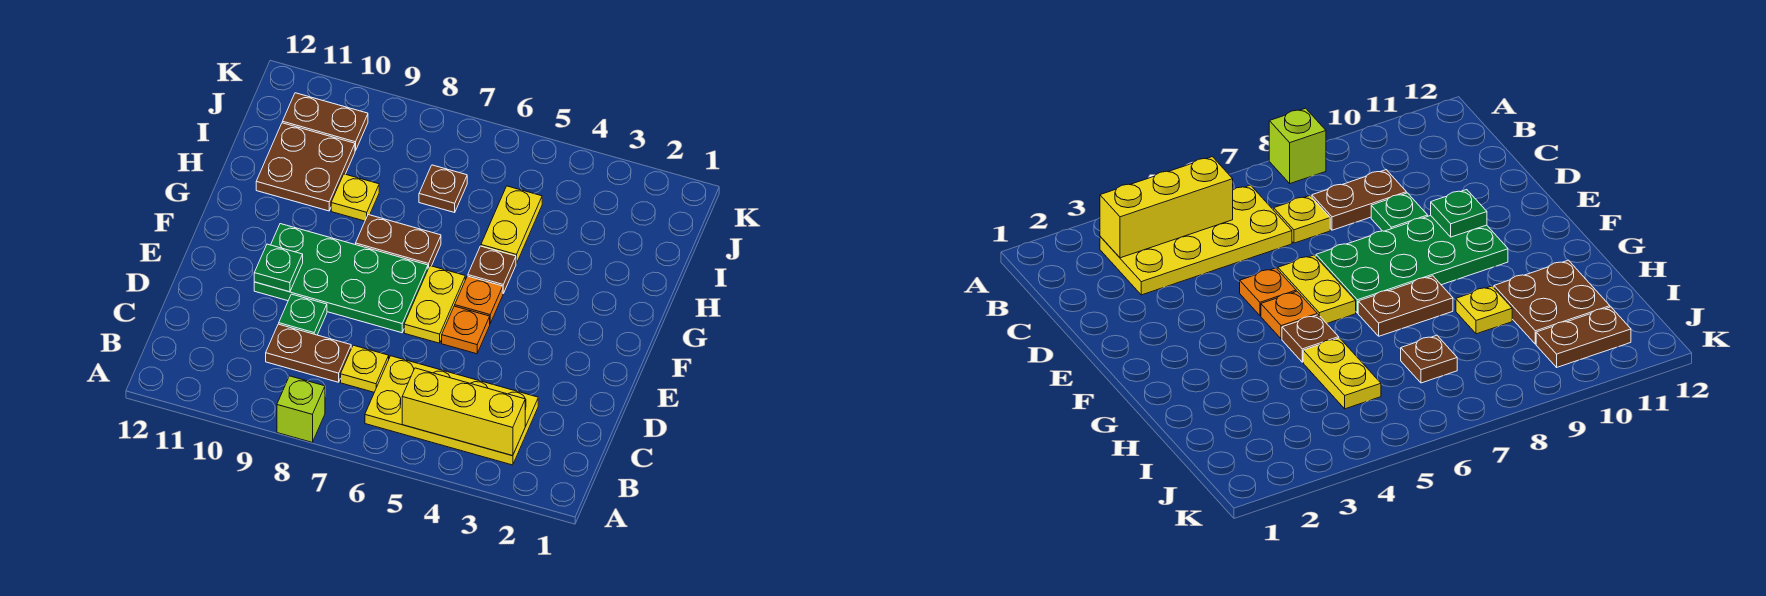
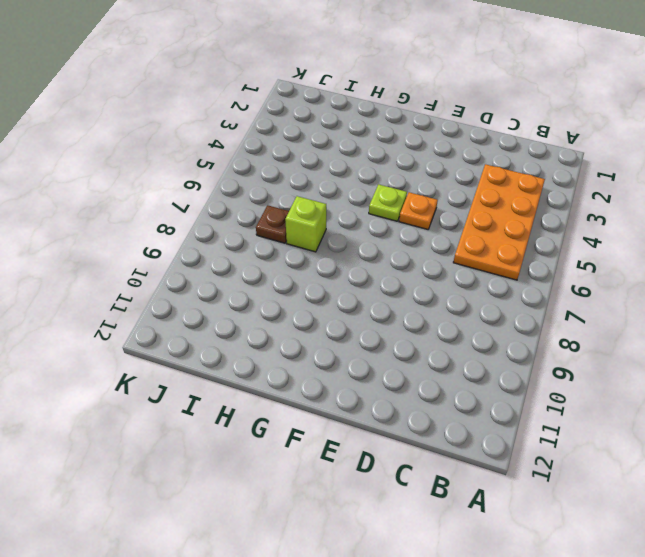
orange plate B3:C6 level 1 -> yellow plate B3:C6 level 1
lime plate F5 level 1 -> orange plate F5 level 1
lime brick H7 level 1 -> lime brick A8 level 1
none -> yellow plate C7 level 1
none -> brown plate C8:C9 level 1
none -> green plate D9 level 1

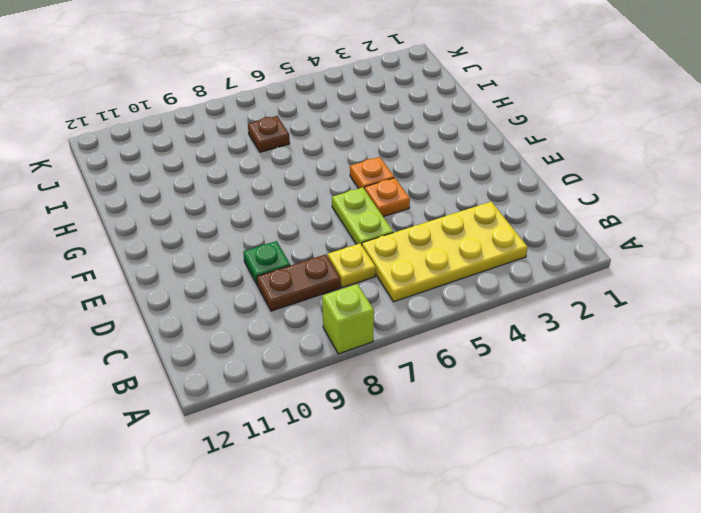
lime plate D6:E6 level 1 -> yellow plate E6:F6 level 1
none -> green plate E7:F10 level 1
none -> brown plate G5 level 1
none -> brown plate G7:G8 level 1

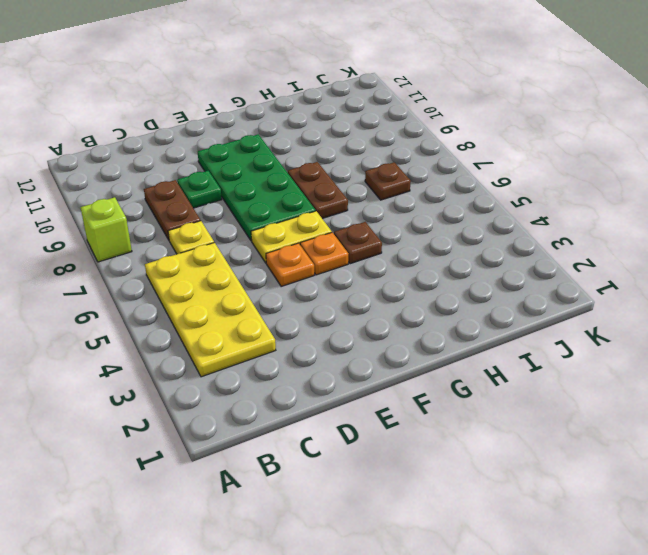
none -> yellow plate H5:I5 level 1
none -> yellow plate H9 level 1
none -> brown plate H10:I11 level 1

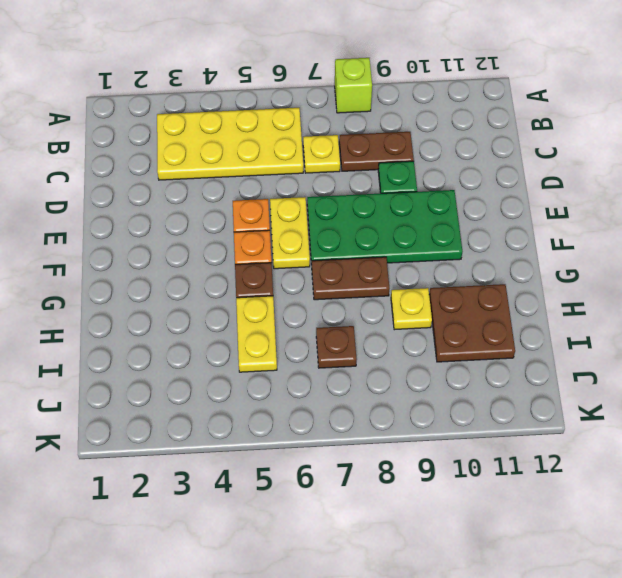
none -> brown plate J10:J11 level 1
none -> yellow brick B3:B5 level 2
none -> green plate E10 level 2

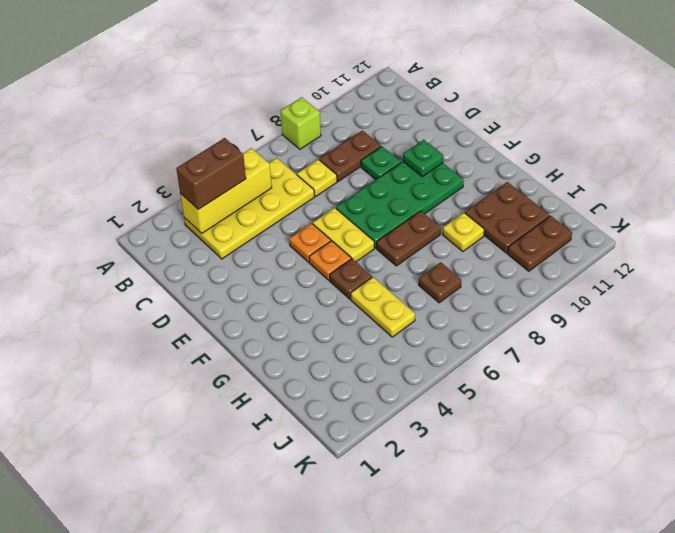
brown brick B3:B4 level 3 -> none

